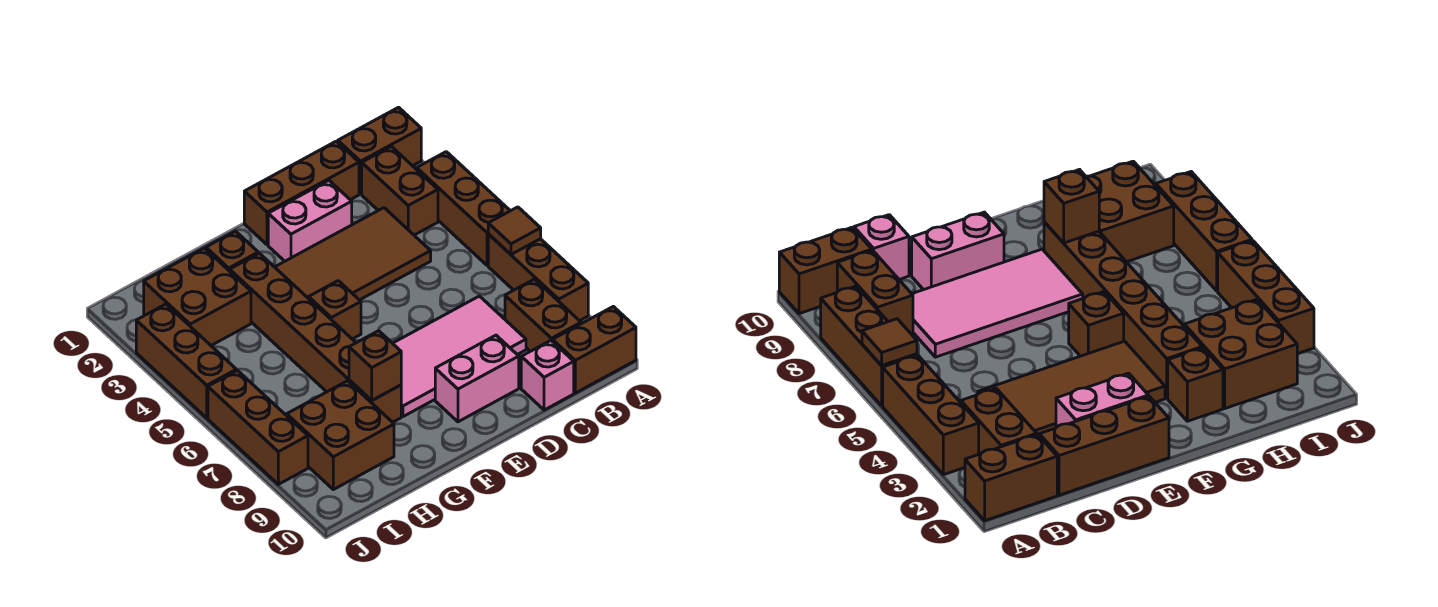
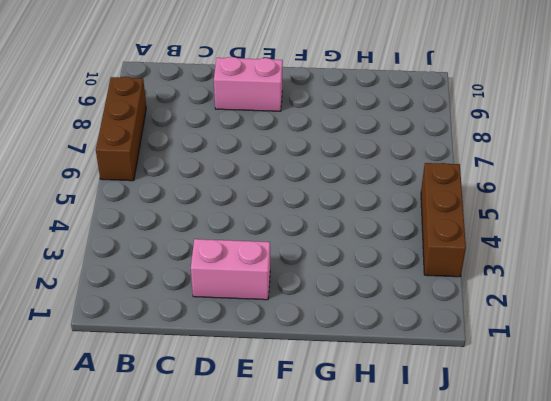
none -> brown brick A1:B1 level 1
none -> brown brick A3:A5 level 1
none -> brown brick A10:B10 level 1

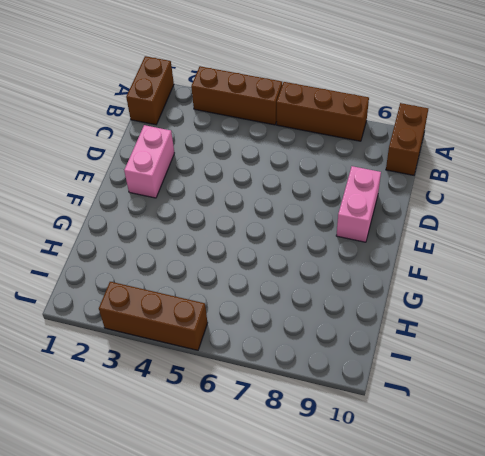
none -> brown brick B2:B3 level 1
none -> brown brick B8:B9 level 1
none -> brown brick C1:E1 level 1

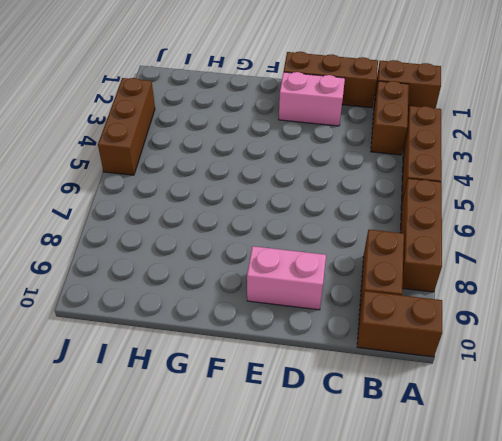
none -> brown tile C3:F4 level 1
none -> pink tile C7:F8 level 1
none -> pink brick C10 level 1

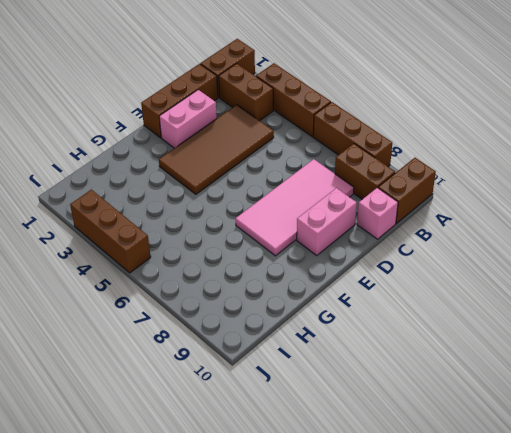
none -> brown brick F5 level 1
none -> brown brick G2 level 1
none -> brown brick G3:G8 level 1

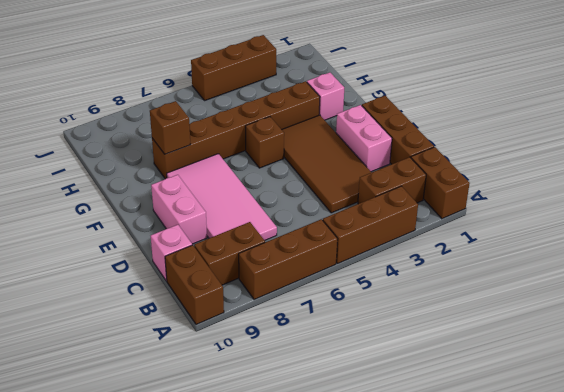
pink brick G2 level 1 -> brown brick G2 level 1
none -> brown brick H2:I3 level 1
none -> brown brick H8:I9 level 1
none -> brown brick J6:J8 level 1

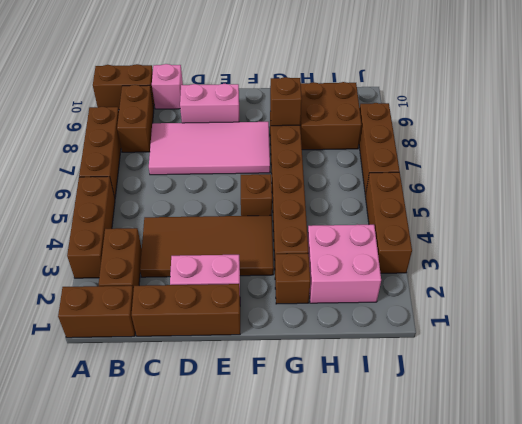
pink brick H2:I3 level 1 -> brown brick H2:I3 level 1
none -> brown tile A6 level 2

